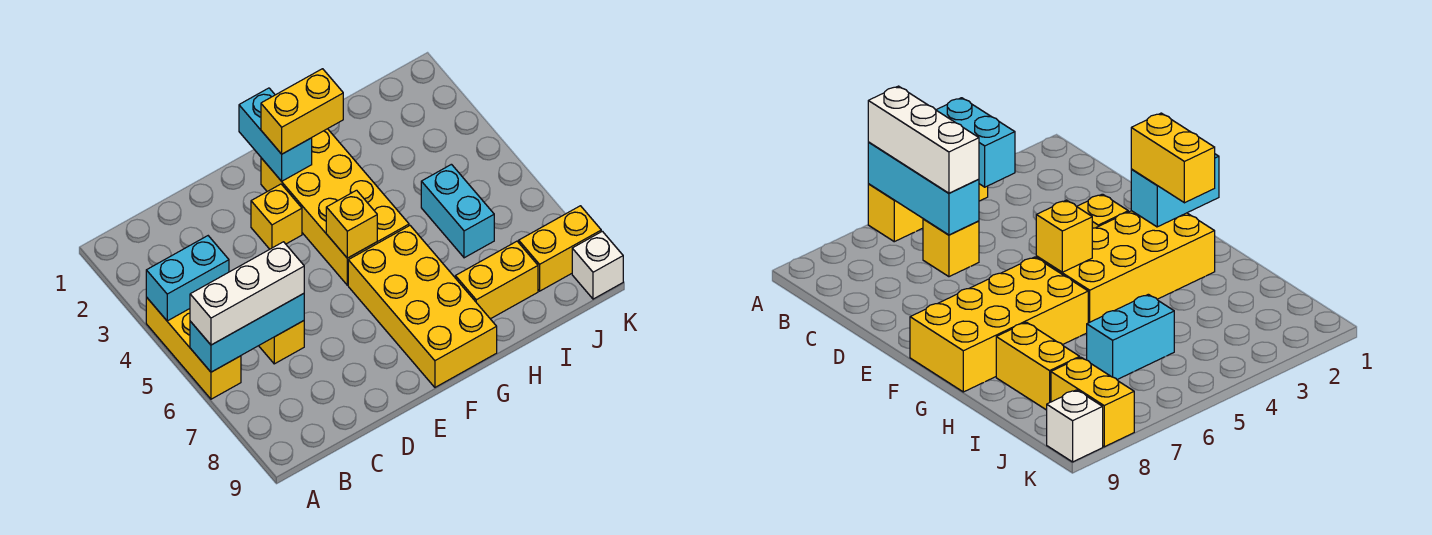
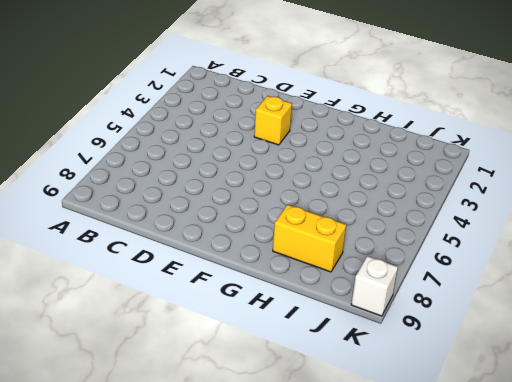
none -> yellow brick A4:A6 level 1
none -> yellow brick C6 level 1
none -> yellow brick F2:G5 level 1

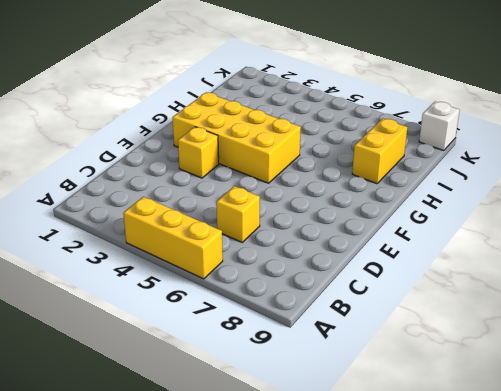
none -> yellow brick F6:G9 level 1
none -> cyan brick I5:I6 level 1
none -> yellow brick J8:K8 level 1

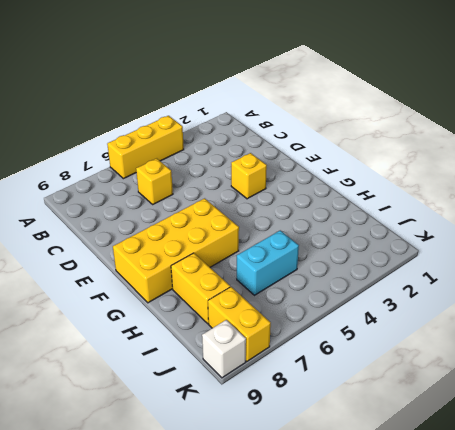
none -> yellow brick F2:G5 level 1
none -> cyan brick A4:B4 level 2
none -> cyan brick A6:C6 level 2

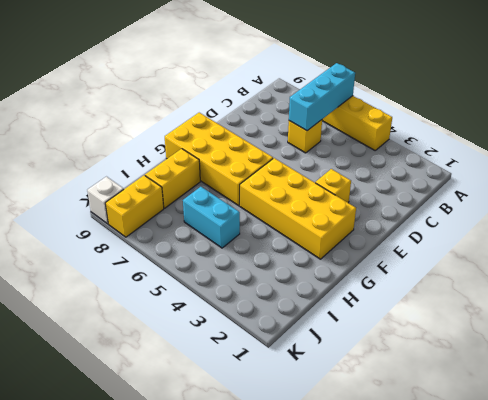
none -> cyan brick A4:B4 level 2
none -> cyan brick F1:F2 level 2
none -> yellow brick F5 level 2

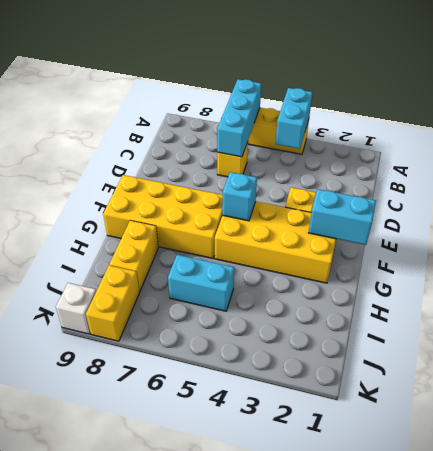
cyan brick F5 level 2 -> yellow brick F5 level 2
none -> white brick A6:C6 level 3
none -> yellow brick F2:G2 level 3

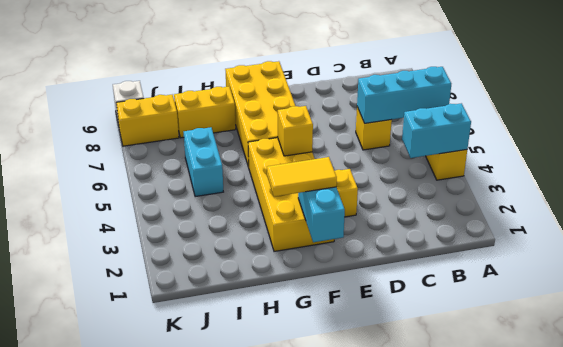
yellow tile F2:G2 level 3 -> yellow brick F2:G2 level 3
none -> white brick A6:C6 level 3

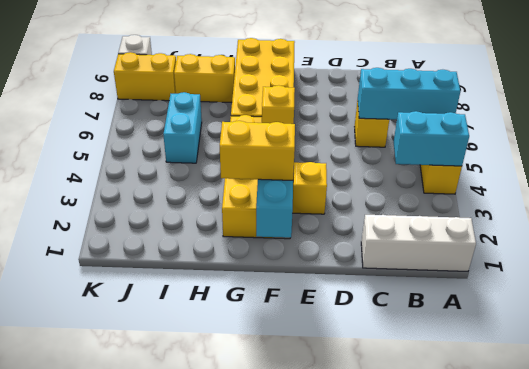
white brick A1:C1 level 1 -> white brick A6:C6 level 3

